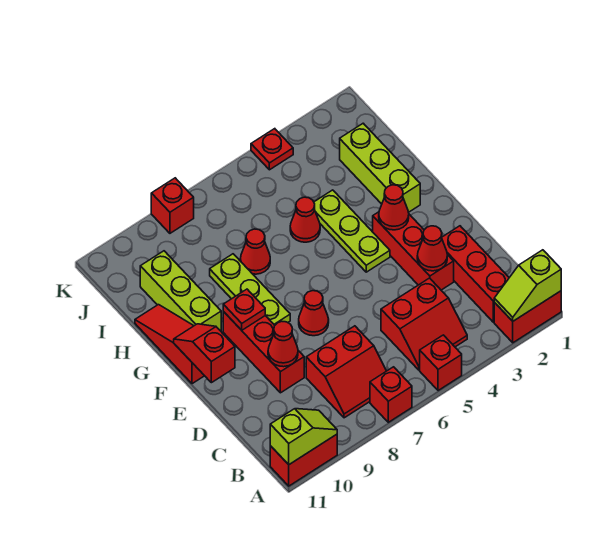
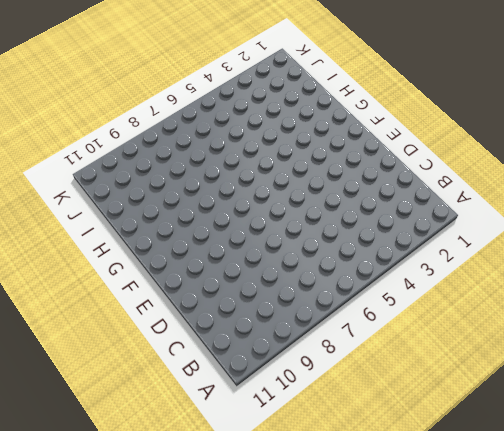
none -> red brick A1:A2 level 1
none -> red brick A5 level 1
none -> red brick A7 level 1

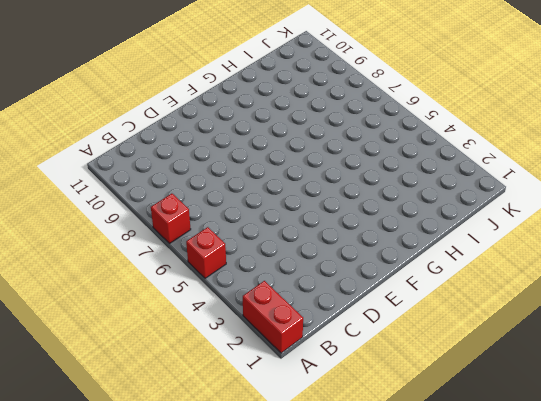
none -> red brick A10:A11 level 1
none -> red brick B2:D2 level 1
none -> red slope B4:C5 level 1 top C

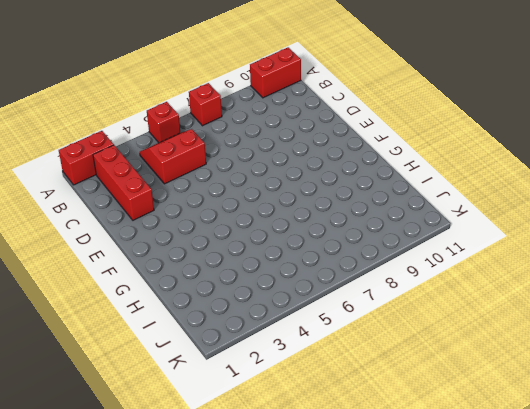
none -> red slope B7:C8 level 1 top C
none -> red brick D3:F3 level 1
none -> red brick D9:F9 level 1

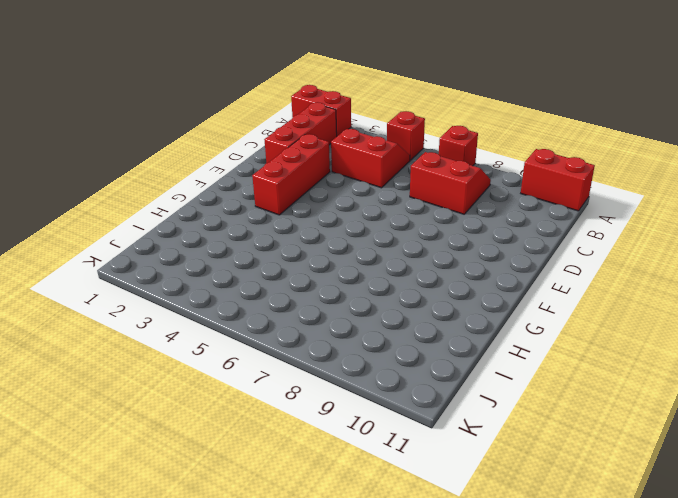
none -> red brick D9:F9 level 1
none -> red cone E7 level 1
none -> lime plate F4:H4 level 1

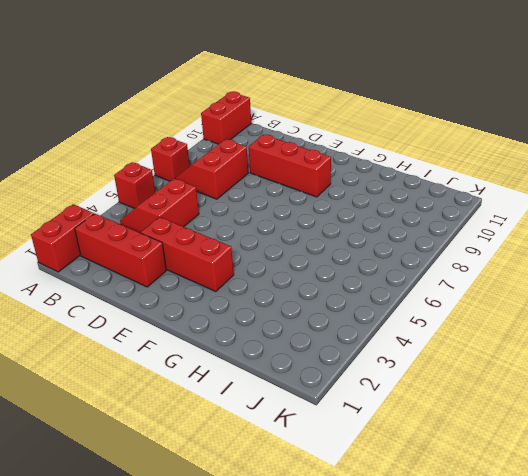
none -> red cone E7 level 1
none -> lime plate F4:H4 level 1
none -> lime plate F8:H8 level 1

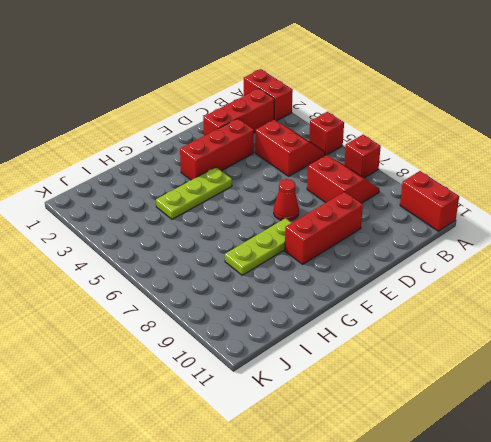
none -> red slope F11:H11 level 1 top F
none -> lime brick G2:I2 level 1
none -> lime brick G10:I10 level 1

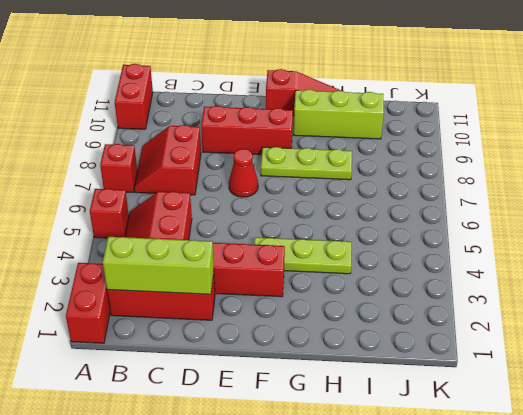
lime brick B2:D2 level 2 -> lime brick G2:I2 level 1
none -> red cone H5 level 1
none -> red cone H7 level 1
none -> red plate K4 level 1

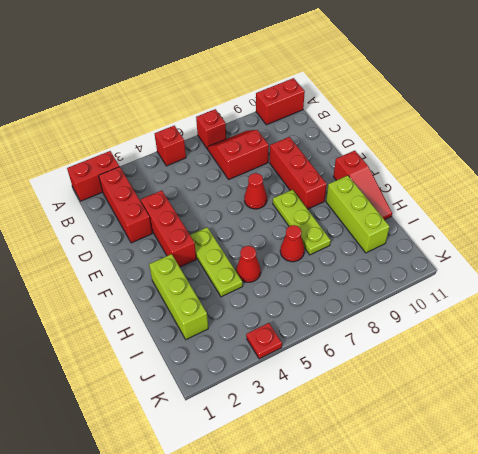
none -> red slope B4:C5 level 1 top C
none -> red brick K8 level 1
none -> lime slope A1:A2 level 2 top 1

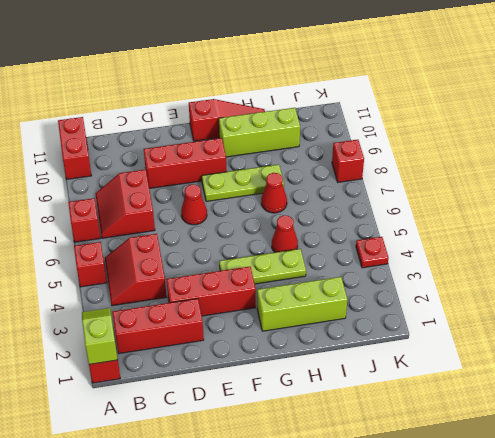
none -> lime slope A10:A11 level 2 top 11
none -> red cone D3 level 2
none -> red cone D9 level 2

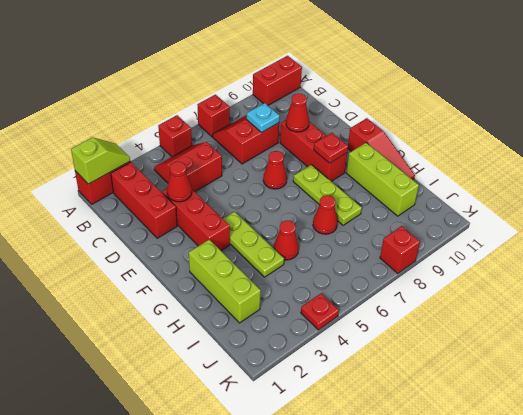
cyan plate C8 level 2 -> none
none -> lime slope A10:A11 level 2 top 11
none -> red slope E11:F11 level 2 top E
none -> red cone F3 level 2

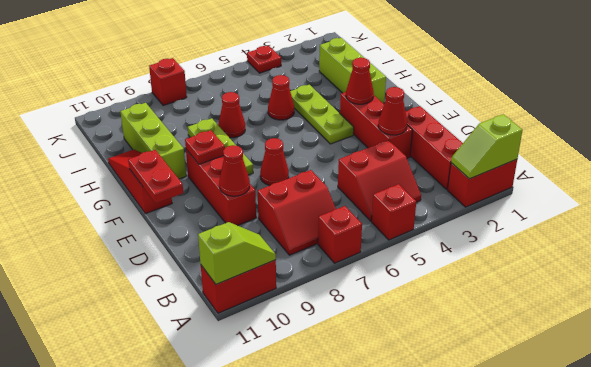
red plate E11:F11 level 2 -> red slope E11:F11 level 2 top E

